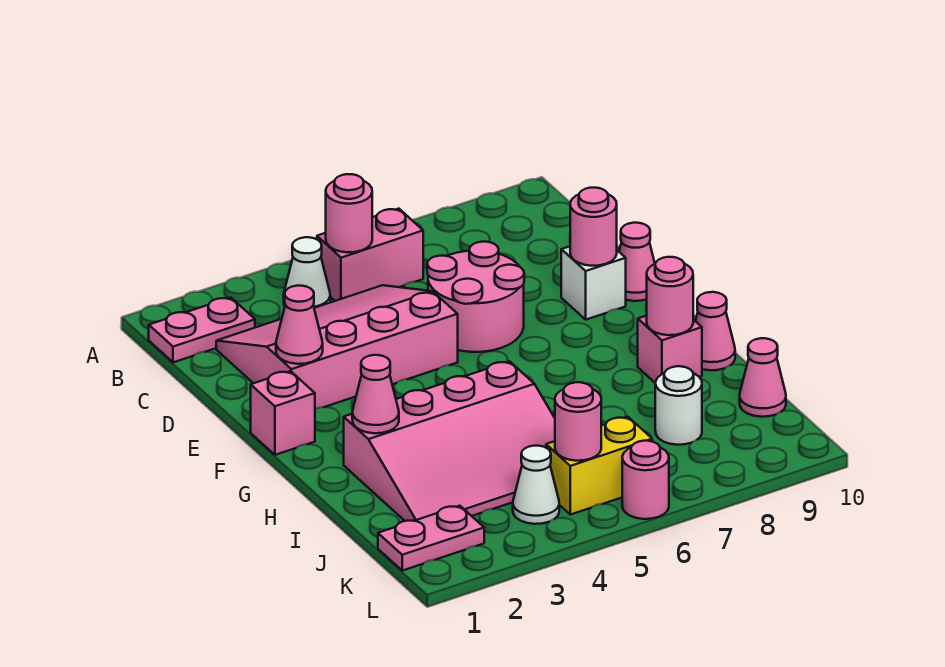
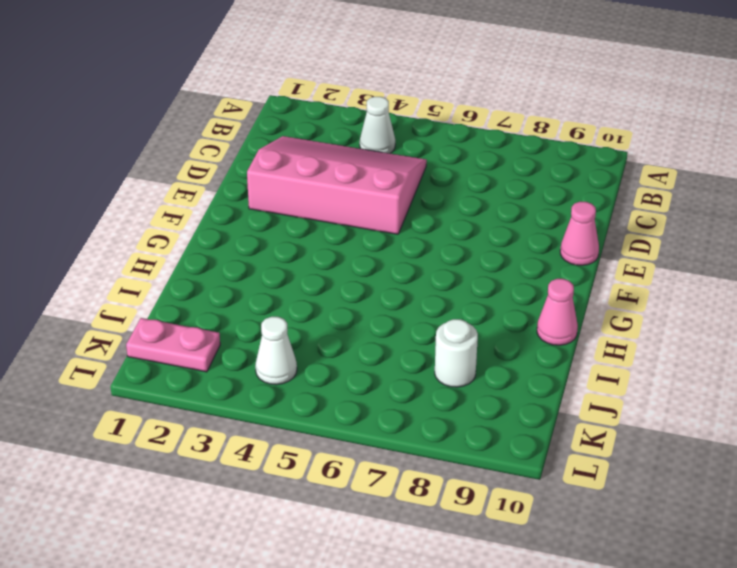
none -> pink plate B1:B2 level 1
none -> pink brick B5:B6 level 1
none -> pink round brick D6:E7 level 1

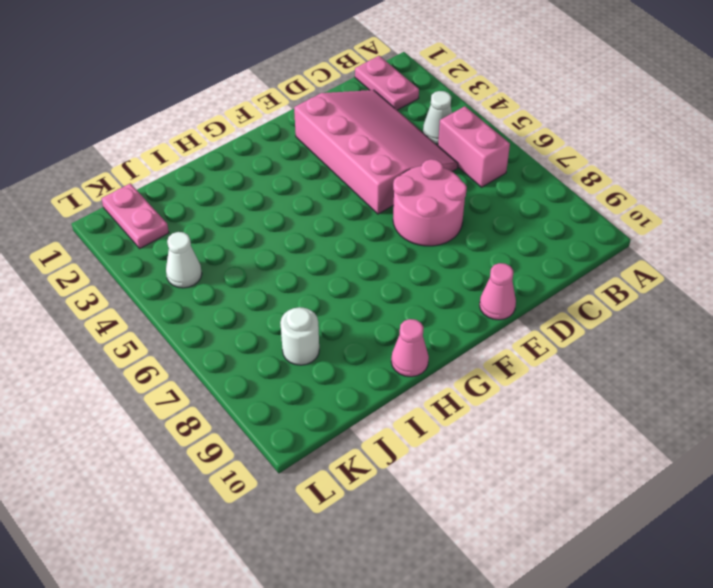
none -> white brick E9 level 1
none -> pink brick F1 level 1
none -> pink slope H2:J5 level 1 top H

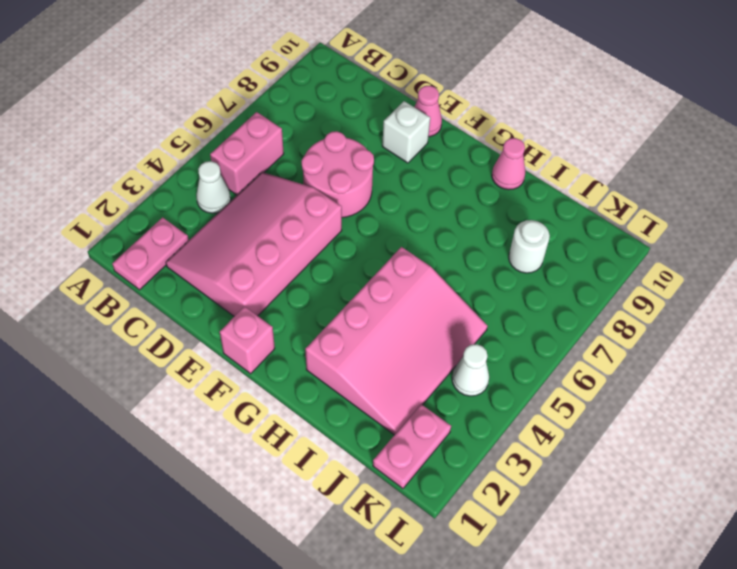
none -> pink brick H9 level 1
none -> pink cone J10 level 1
none -> yellow brick K5:K6 level 1

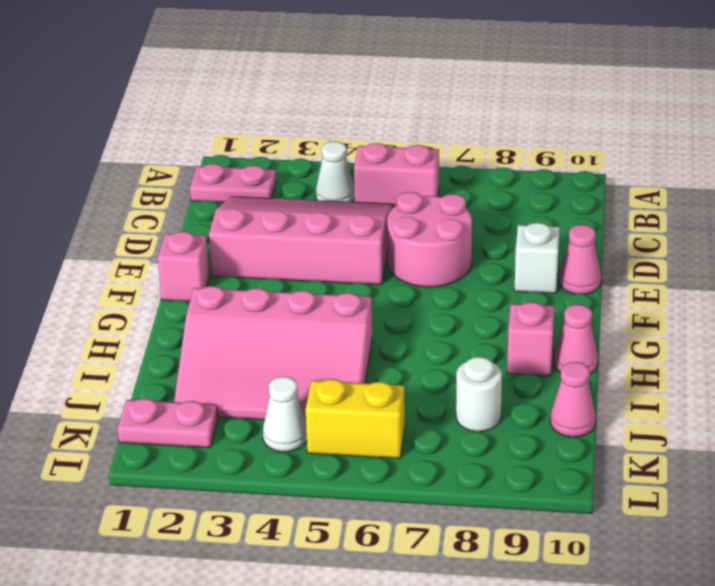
none -> pink round brick L6 level 1
none -> pink round brick B5 level 2
none -> pink cone E2 level 2

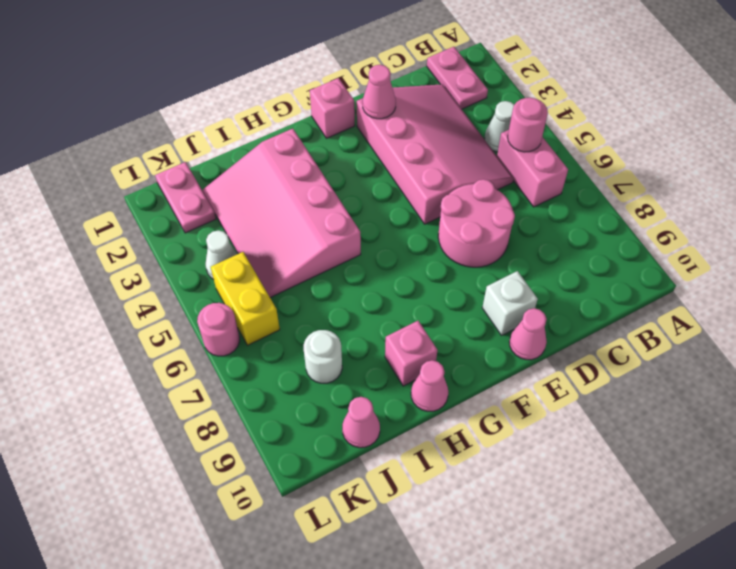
none -> pink round brick E9 level 2
none -> pink cone H2 level 2
none -> pink round brick H9 level 2

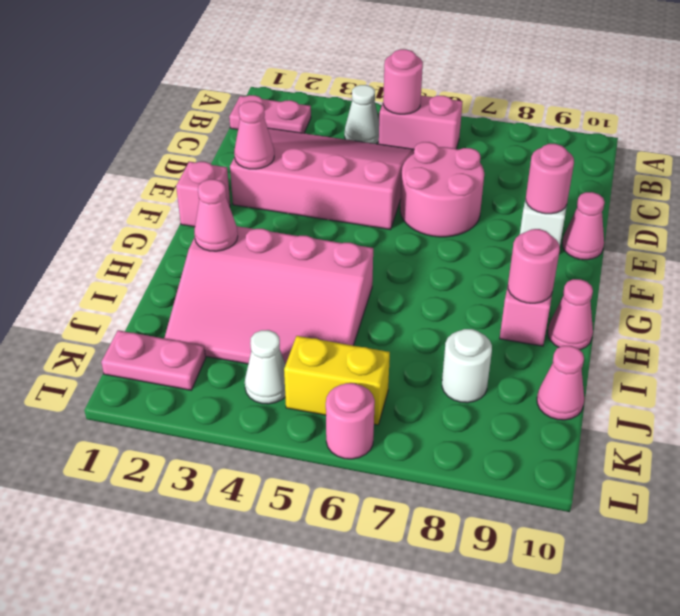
none -> pink round brick K5 level 2

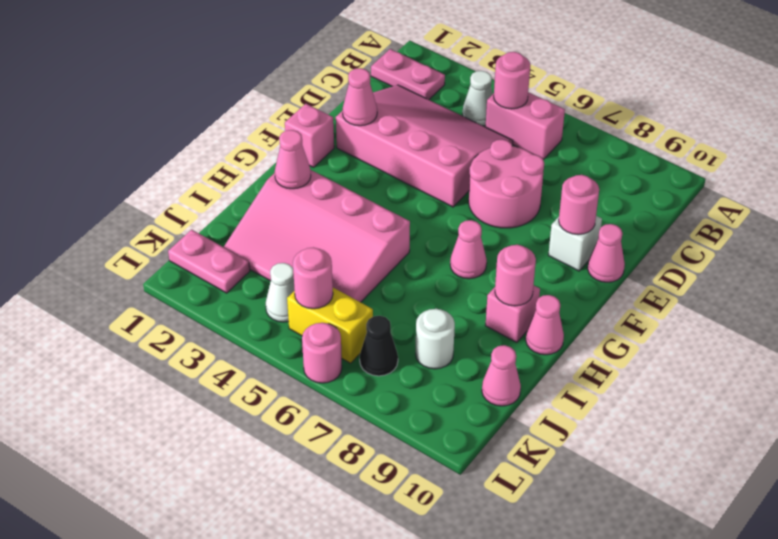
pink cone G7 level 1 -> none
black cone K7 level 1 -> none

